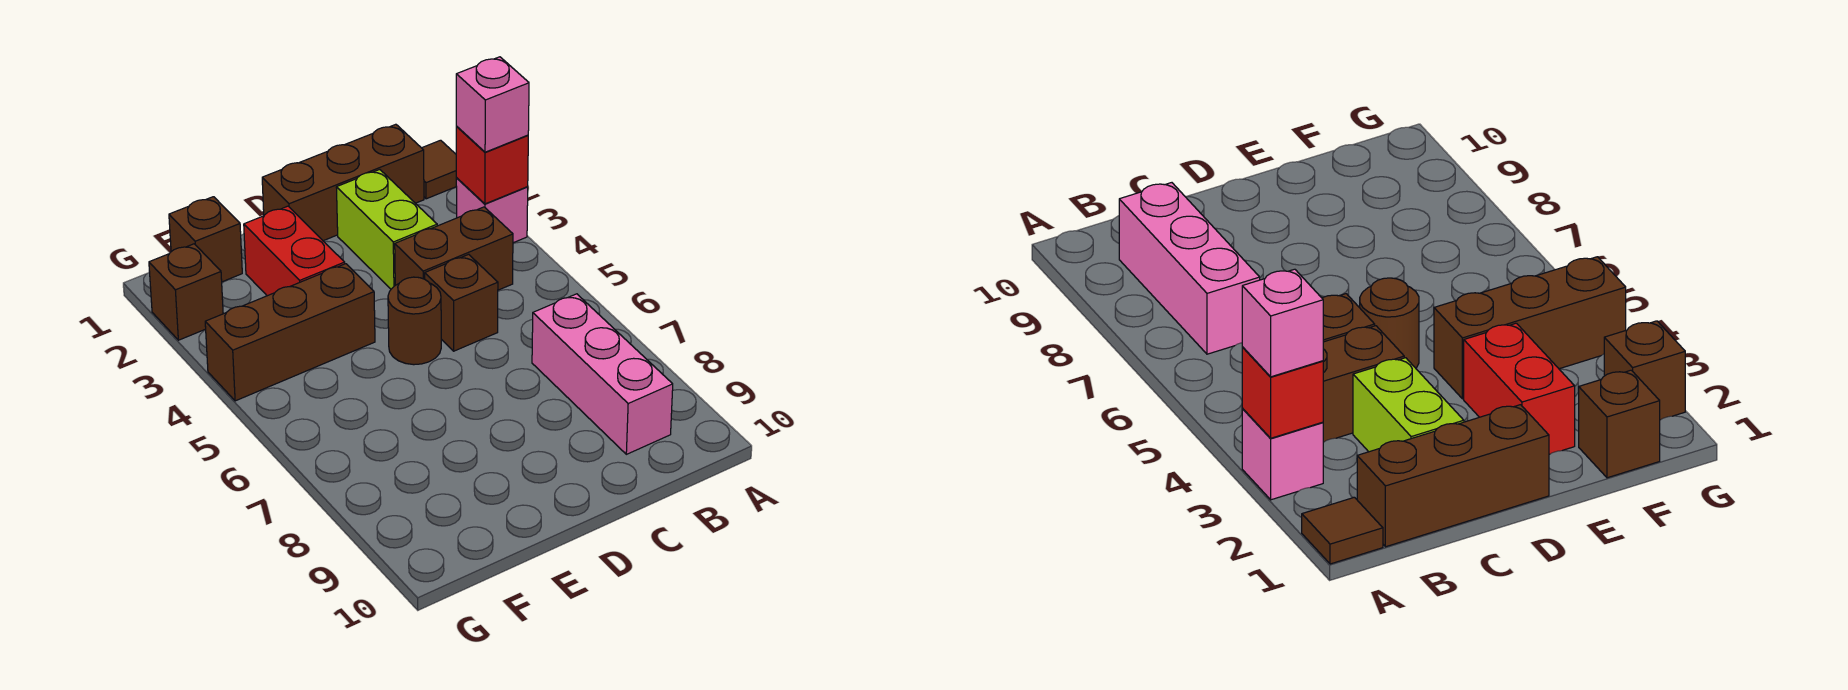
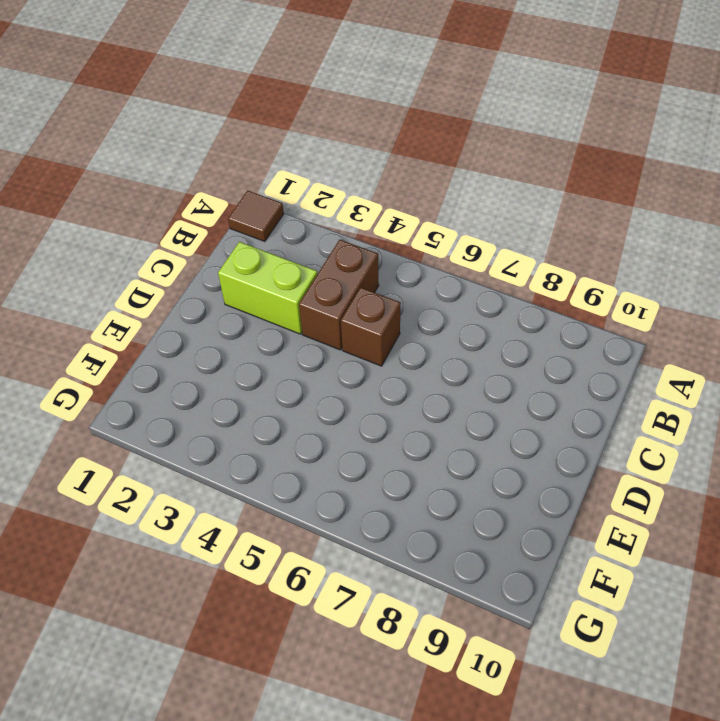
none -> pink brick A3 level 1
none -> brown brick B1:D1 level 1
none -> pink brick B7:B9 level 1

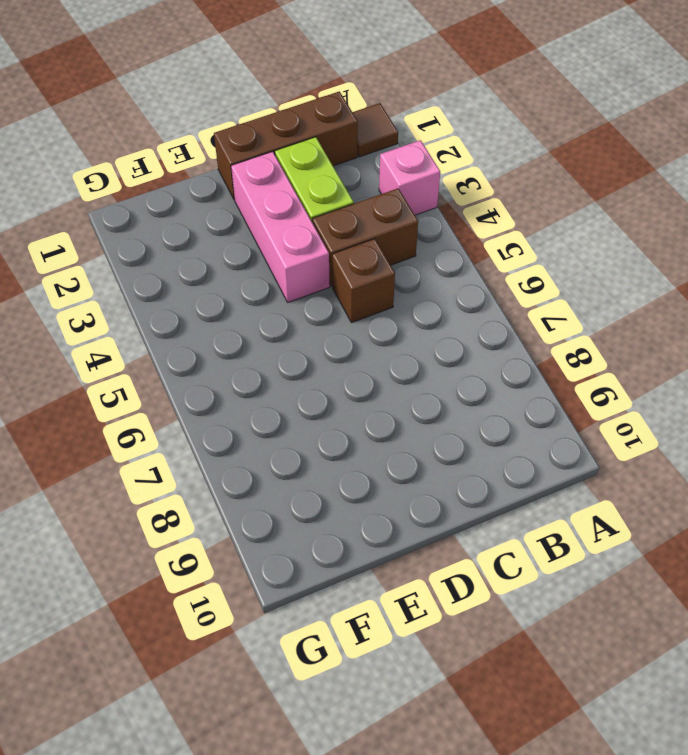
pink brick D2:D4 level 1 -> pink brick B7:B9 level 1
none -> brown round brick D5 level 1
none -> red brick E2:E3 level 1
none -> brown brick E4:G4 level 1

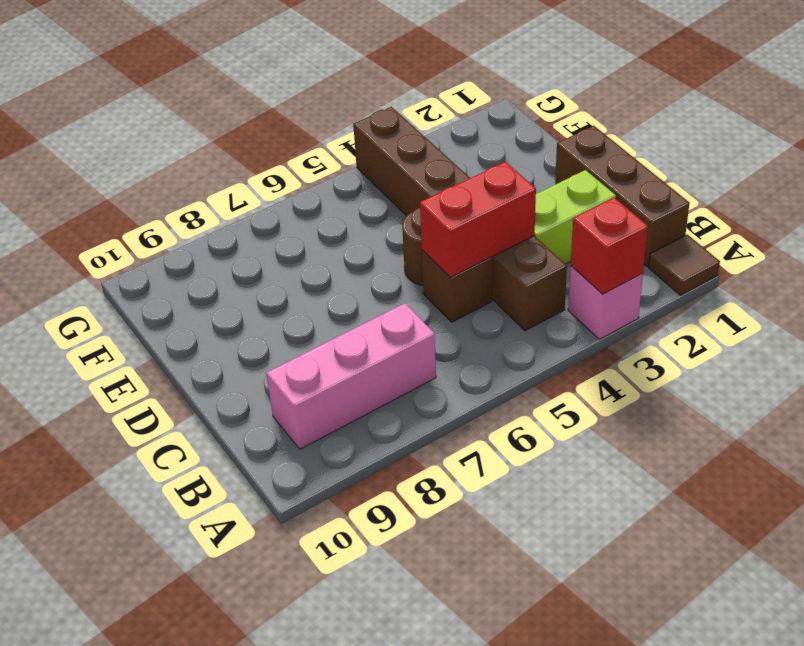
red brick C4:C5 level 2 -> red brick E2:E3 level 1
none -> brown brick F1 level 1
none -> brown brick G2 level 1
none -> pink brick A3 level 3

